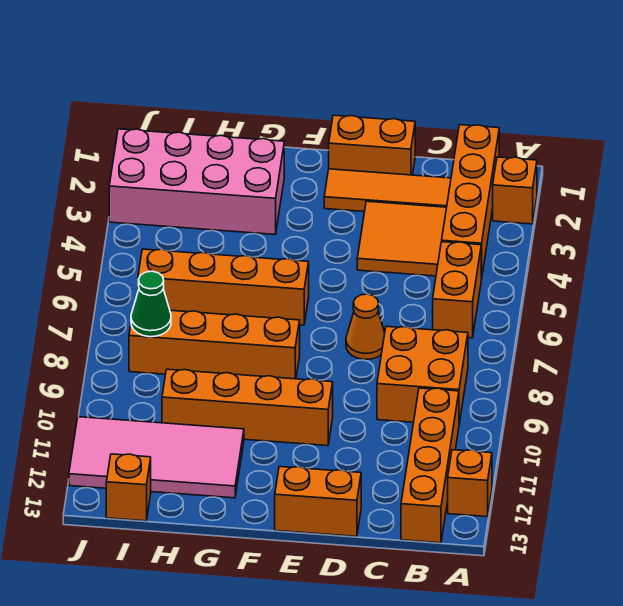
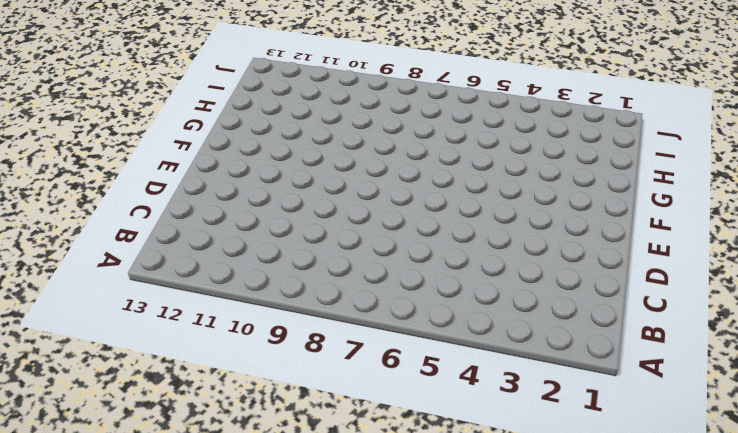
none -> orange brick A2 level 1
none -> orange brick A12 level 1
none -> orange brick B1:B4 level 1

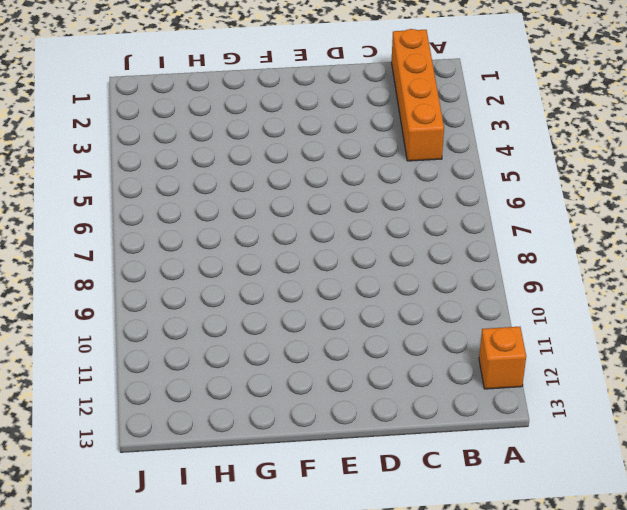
none -> orange brick A2 level 1
none -> orange brick B5:B6 level 1
none -> orange brick B8:C9 level 1

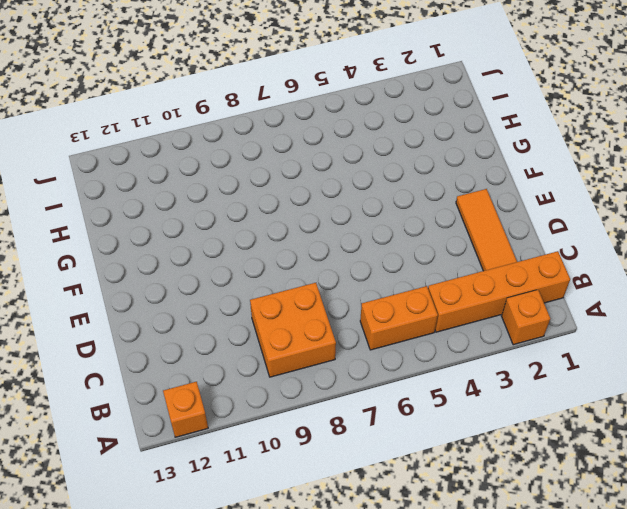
none -> orange brick B10:B13 level 1
none -> orange tile C3:D4 level 1
none -> orange brick D1:E1 level 1

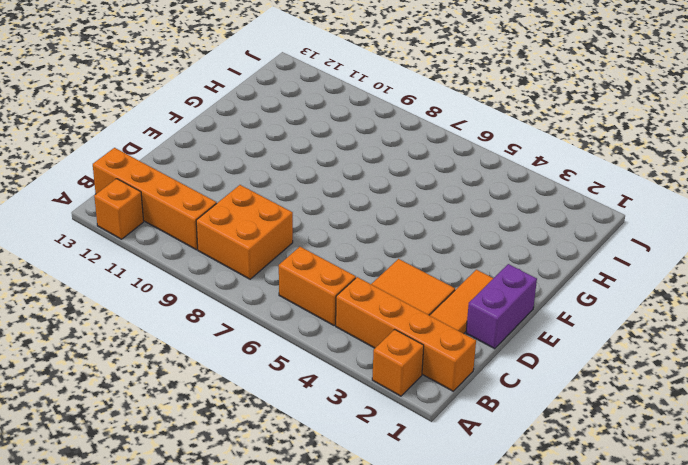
purple brick D1:E1 level 1 -> orange brick D1:E1 level 1
none -> orange cone D7 level 1
none -> orange brick D13:E13 level 1
none -> orange brick E10:H10 level 1

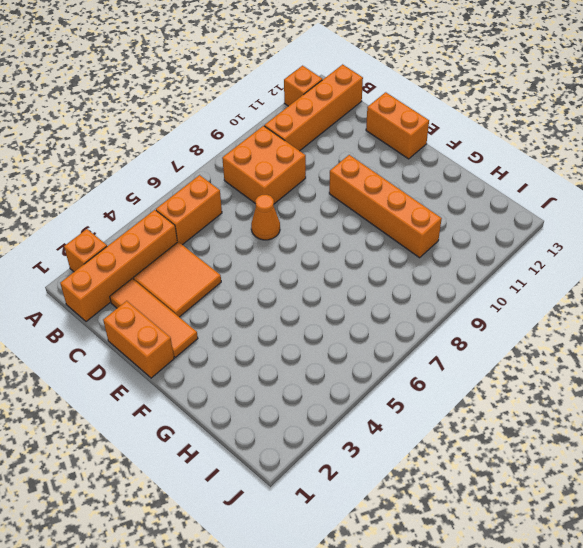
none -> orange brick F6:I6 level 1
none -> orange brick F8:I8 level 1
none -> pink brick G2:J3 level 1

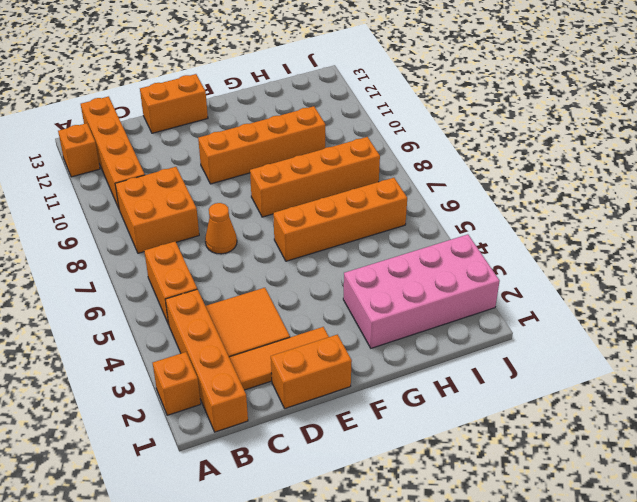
none -> pink tile G11:J12 level 1
none -> orange brick I13 level 1
none -> green cone I8 level 2

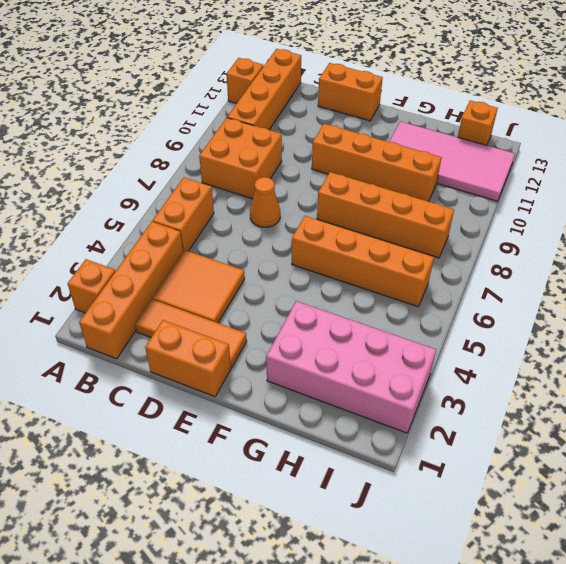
none -> green cone I8 level 2

